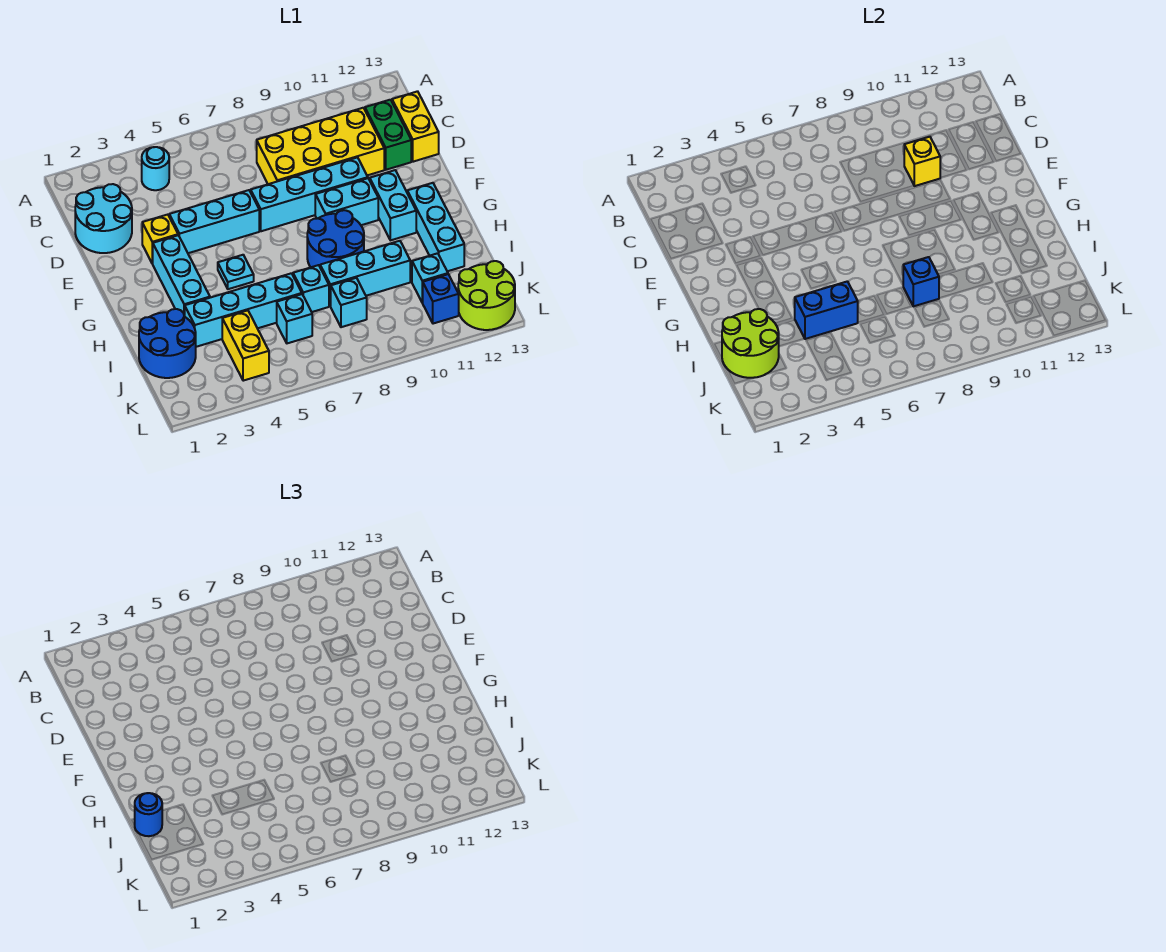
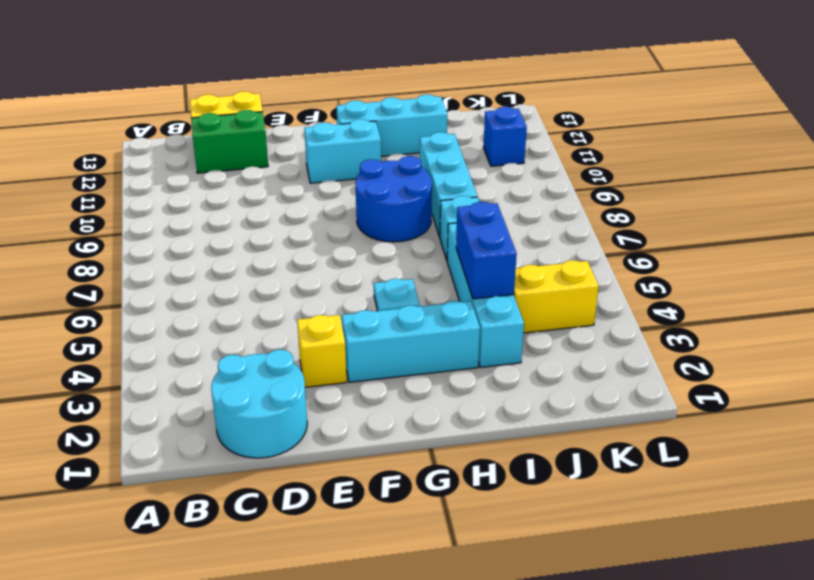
none -> cyan round brick B4 level 1
none -> yellow brick C8:D11 level 1
none -> cyan brick E4:E6 level 1

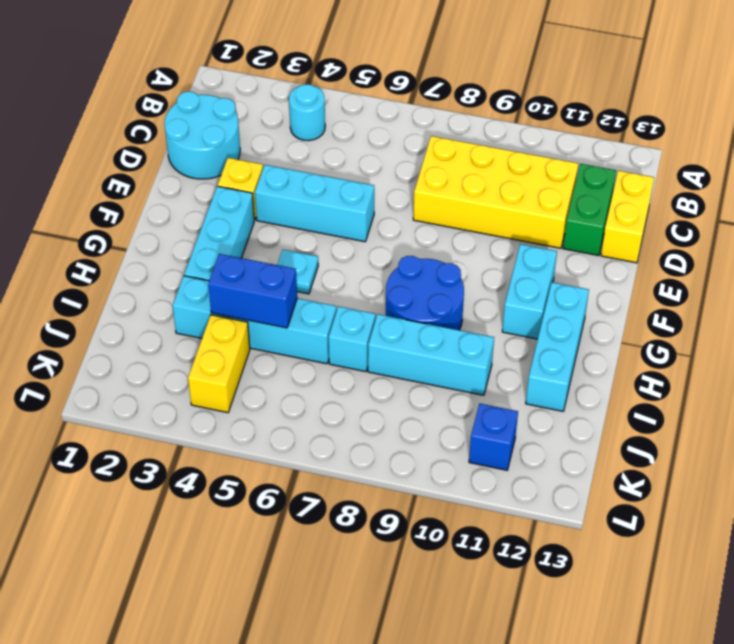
none -> cyan brick E7:E10 level 1
none -> cyan brick F9:F10 level 1
none -> blue round brick I1:J2 level 1

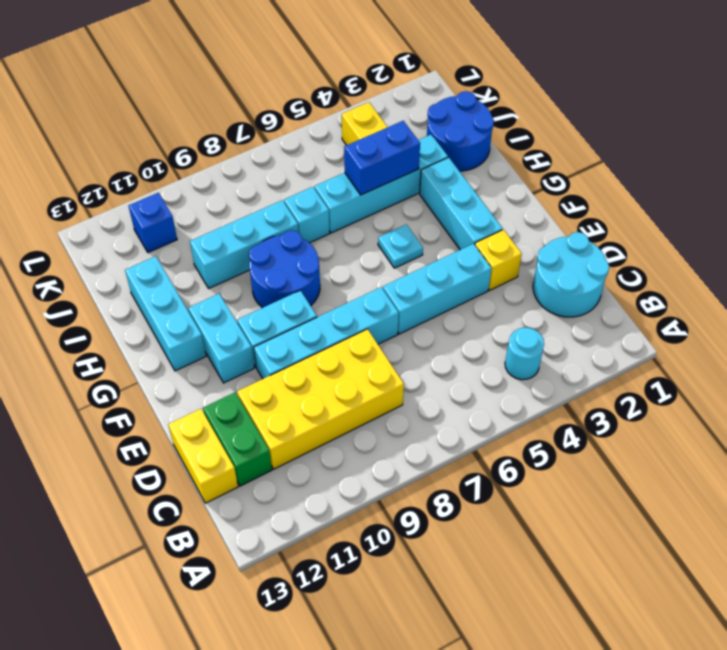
none -> cyan brick J6 level 1
none -> cyan brick J8 level 1
none -> cyan brick J11 level 1

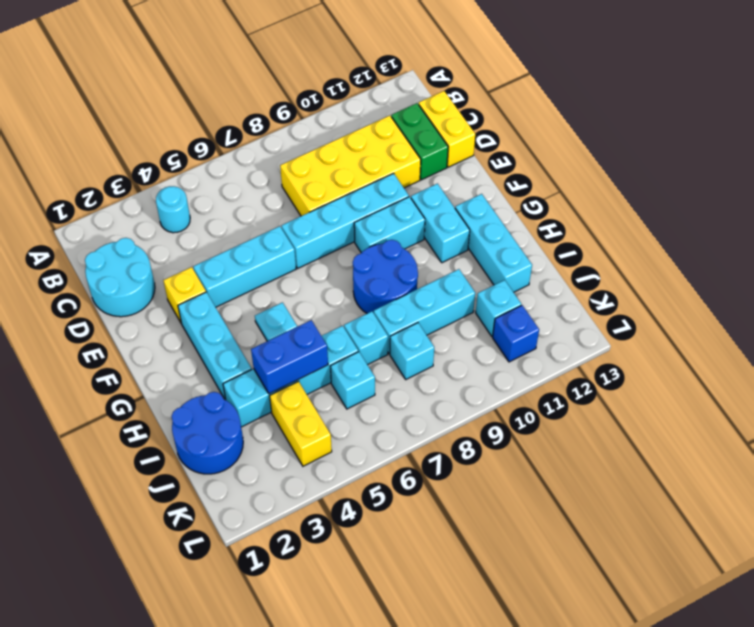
none -> lime round brick K12:L13 level 1
none -> yellow brick D10 level 2
none -> lime round brick I1:J2 level 2

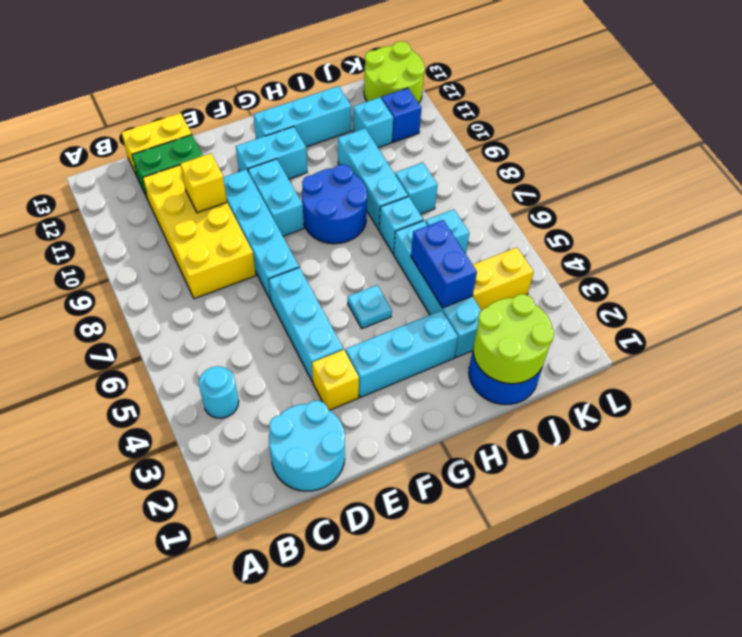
none -> blue brick I8 level 2
none -> blue round brick I1 level 3

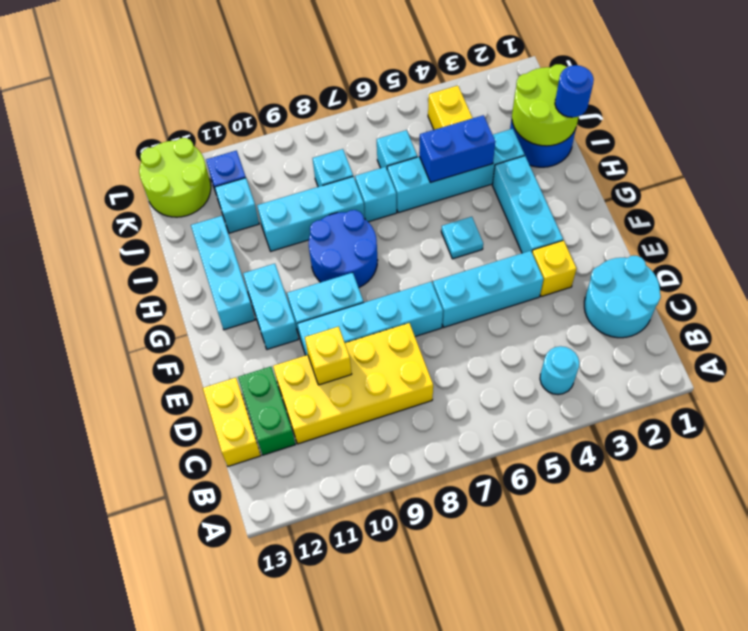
none -> blue brick I8 level 2

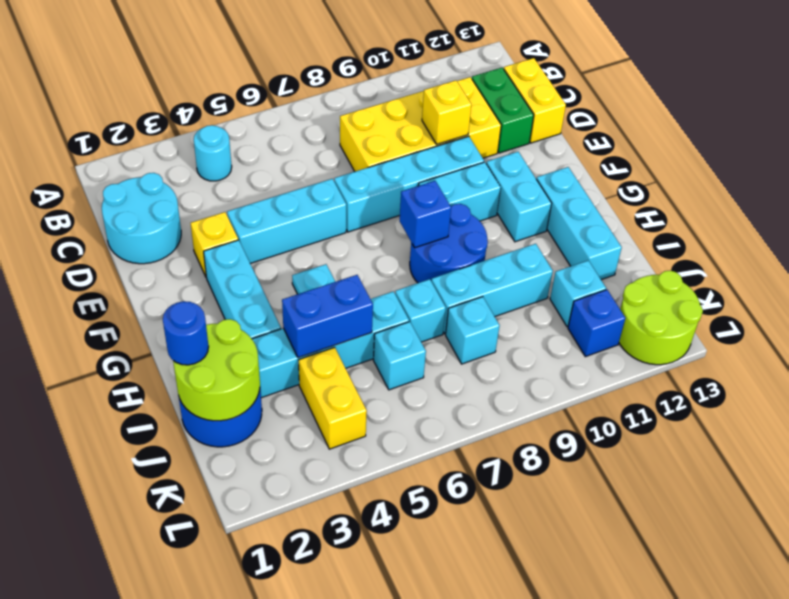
blue brick G8 level 2 -> blue brick I8 level 2

